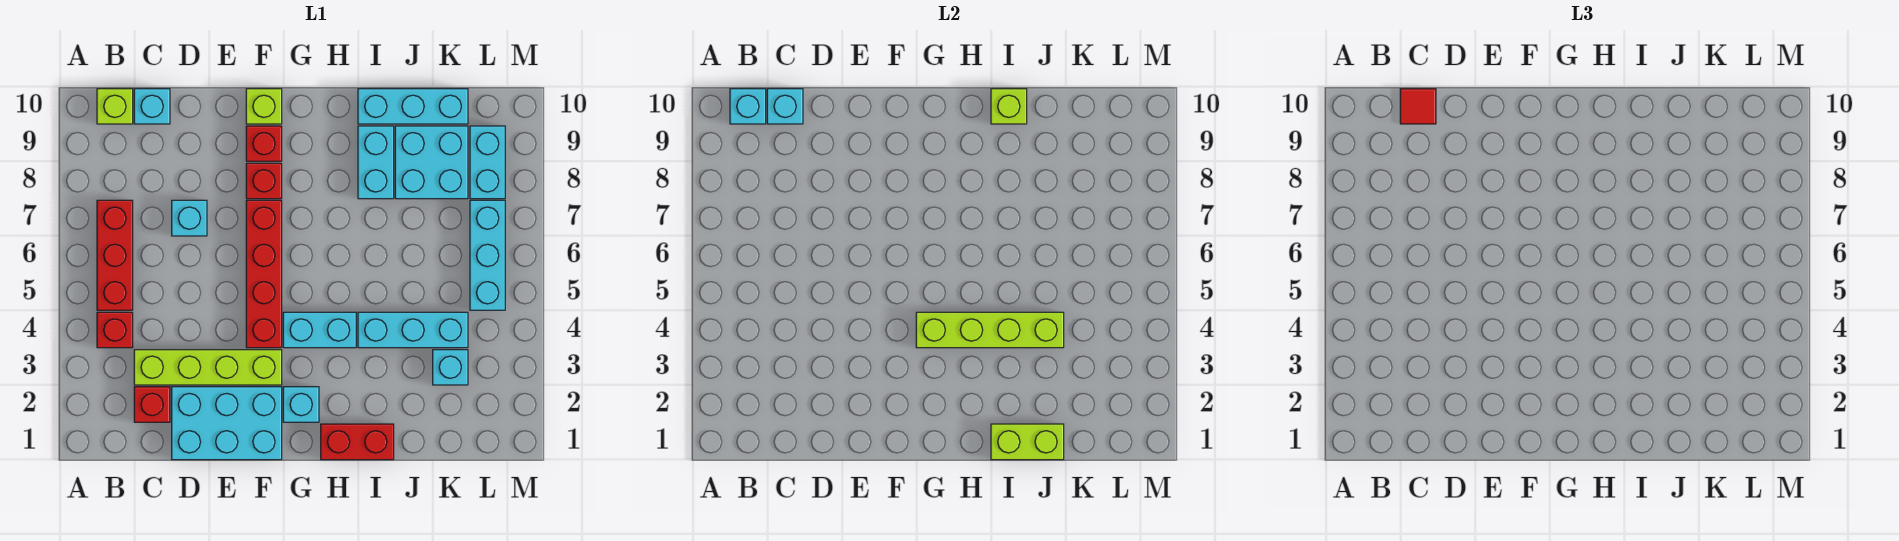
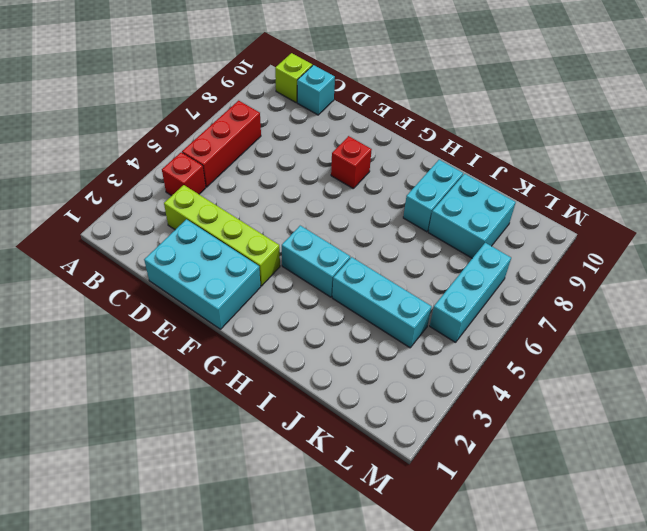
none -> red brick C2 level 1
none -> cyan brick D7 level 1
none -> red brick F4:F7 level 1

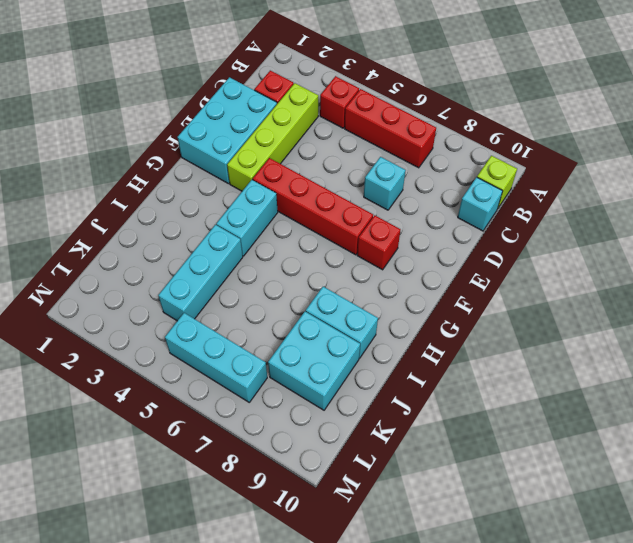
none -> red brick F9 level 1
none -> lime brick F10 level 1
none -> cyan brick G2 level 1

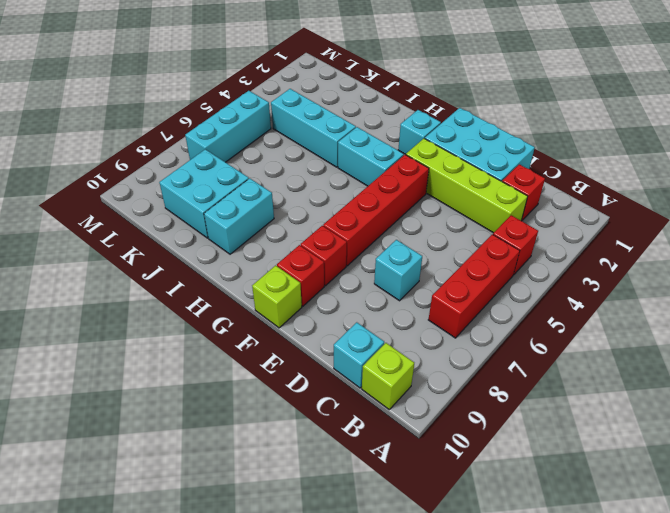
none -> red brick H1:I1 level 1
none -> cyan brick I10:K10 level 1
none -> cyan brick K3 level 1

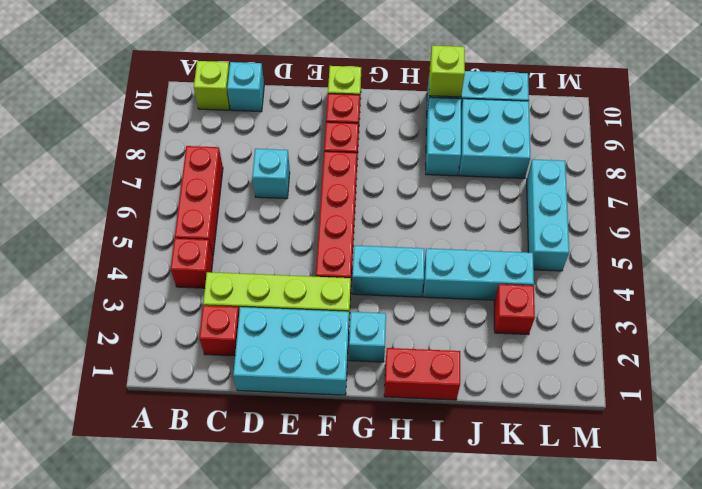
red brick K3 level 1 -> cyan brick K3 level 1
none -> cyan brick L8:L9 level 1
none -> cyan brick B10 level 2
none -> cyan brick C10 level 2

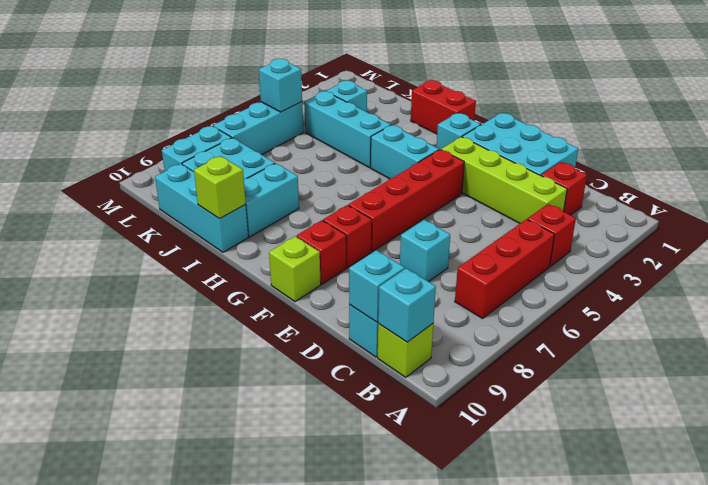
cyan brick L5 level 2 -> none
none -> lime brick G4:J4 level 2
none -> lime brick I1:J1 level 2
none -> red tile C10 level 3

